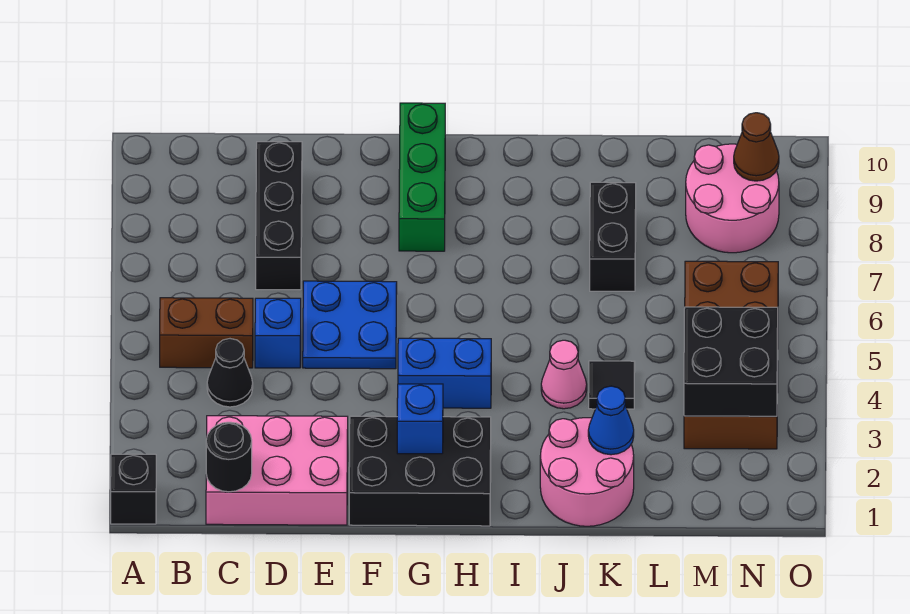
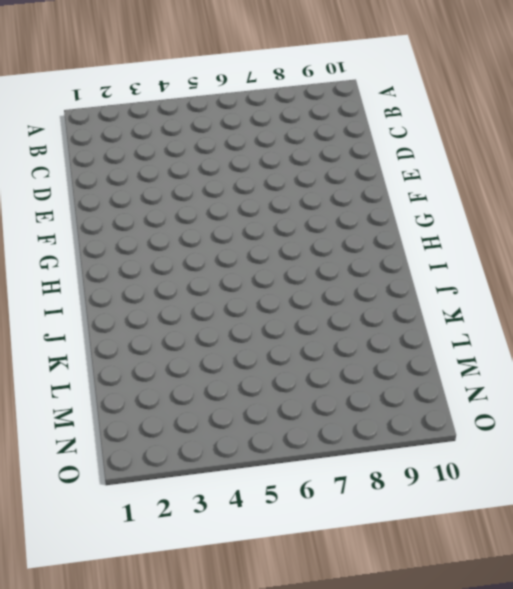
none -> black brick A1 level 1
none -> brown brick B5:C5 level 1
none -> pink brick C1:E2 level 1

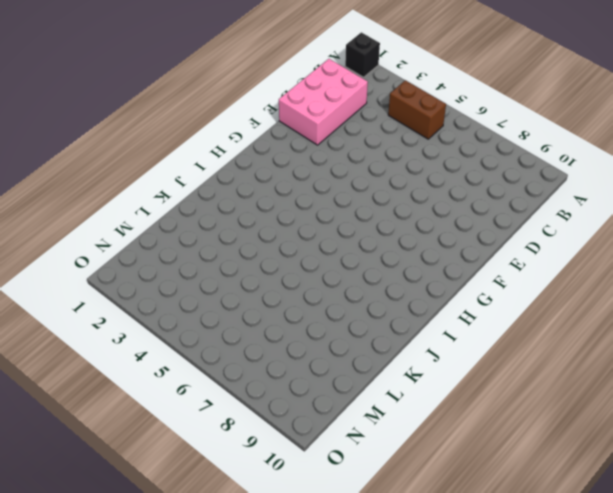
brown brick B4:B5 level 1 -> brown brick B5:C5 level 1
none -> black cone C4 level 1
none -> blue brick D5 level 1
none -> black brick D7:D9 level 1

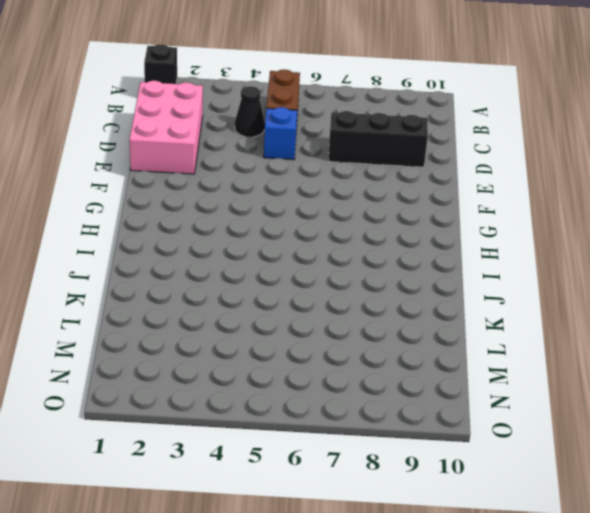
none -> blue plate E5:F6 level 1
none -> black brick F1:H2 level 1
none -> blue brick G4:H4 level 1

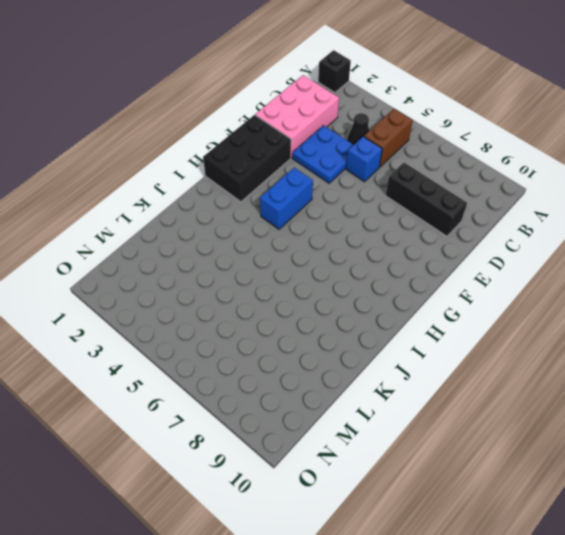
blue plate D3:E4 level 1 -> blue plate E5:F6 level 1
none -> green brick G8:G10 level 1
none -> pink round brick J1:K2 level 1
none -> pink cone J4 level 1

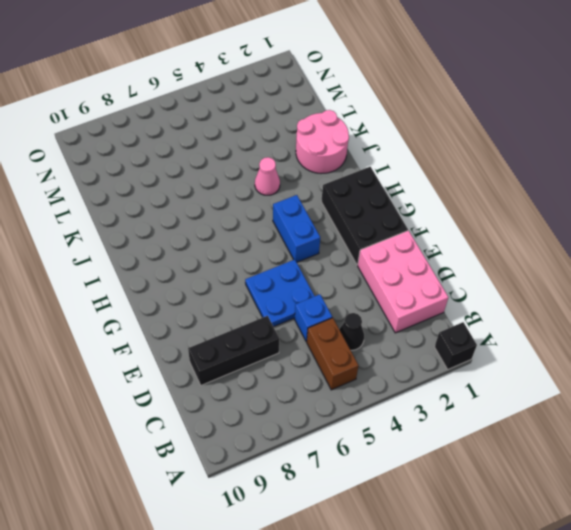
none -> green brick G8:G10 level 1
none -> black tile K4 level 1
none -> black brick K7:K8 level 1

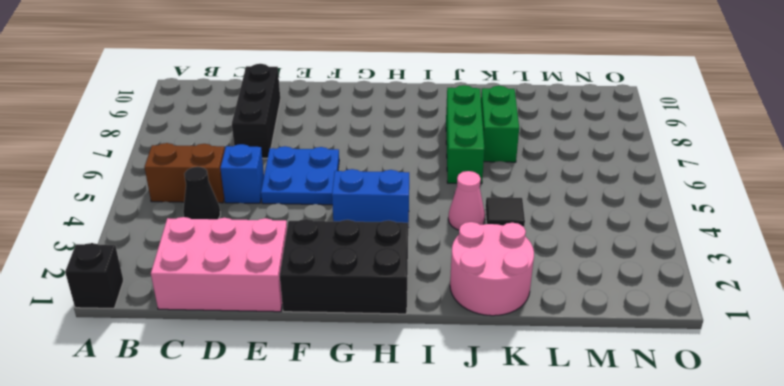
green brick J6:J8 level 1 -> green brick G8:G10 level 1
green brick K7:K8 level 1 -> black brick K7:K8 level 1
none -> brown brick M3:N6 level 1
none -> pink round brick M8:N9 level 1
none -> black round brick C1 level 2

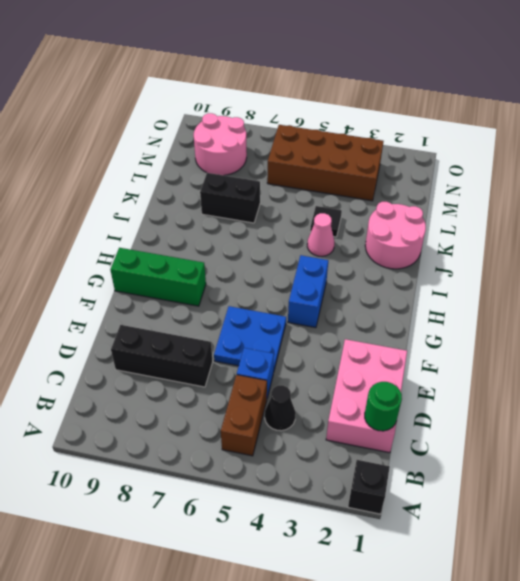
green round brick C1 level 2 -> black round brick C1 level 2
none -> black brick F1:H2 level 1
none -> blue brick G2 level 2
none -> blue cone K2 level 2

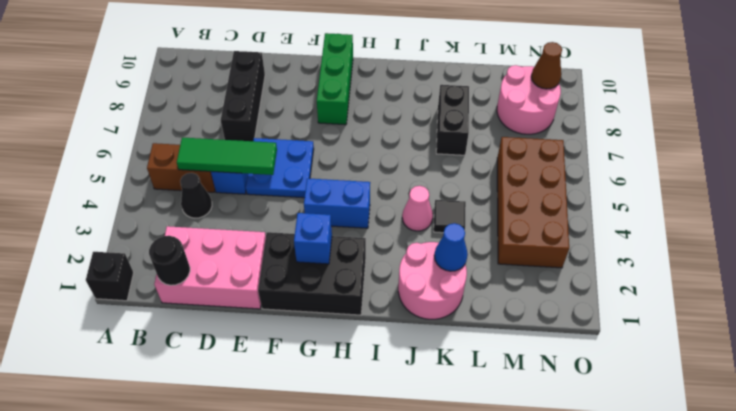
green tile C5:E5 level 2 -> none
none -> black brick M3:N4 level 2

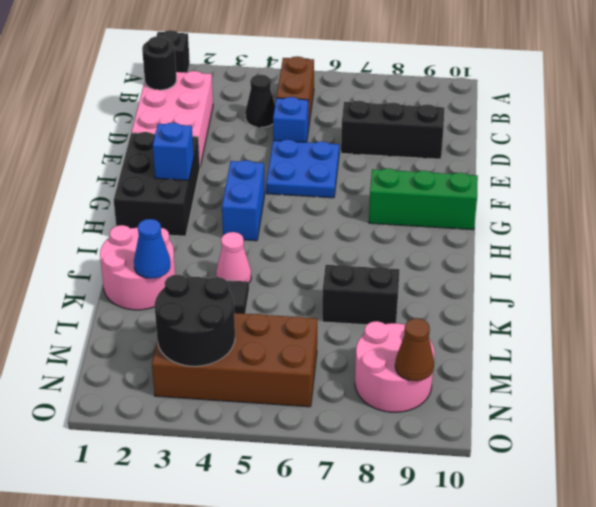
black round brick M3:N4 level 2 -> black brick M3:N4 level 2

